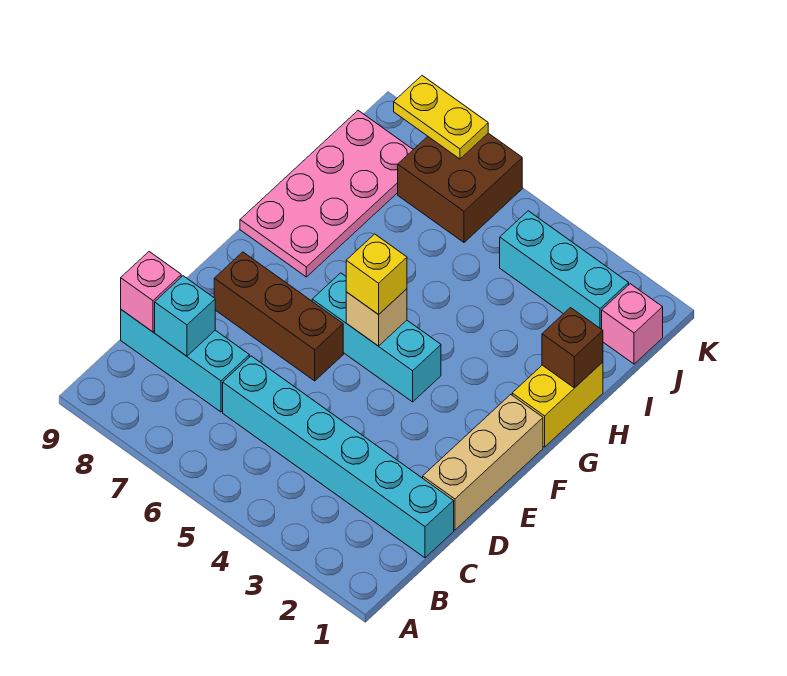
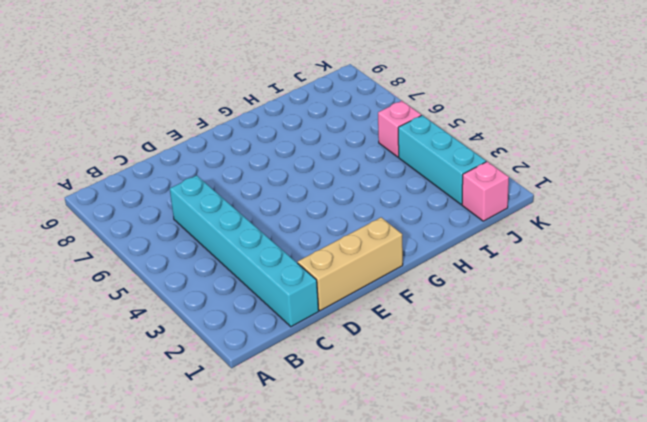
pink brick J5 level 1 -> pink brick C9 level 2
none -> cyan brick C7:C9 level 1
none -> brown brick E6:E8 level 1
none -> cyan brick F4:F6 level 1

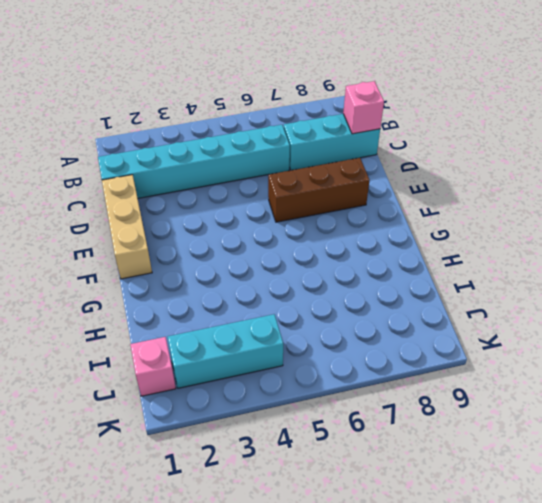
none -> cyan brick F4:F6 level 1
none -> yellow brick G1:H1 level 1
none -> pink plate G8:J9 level 1

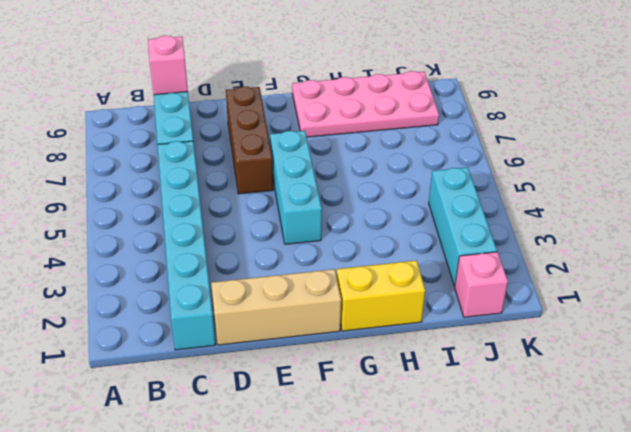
none -> brown brick J6:K7 level 1
none -> cyan brick C8 level 2
none -> tan brick F5 level 2

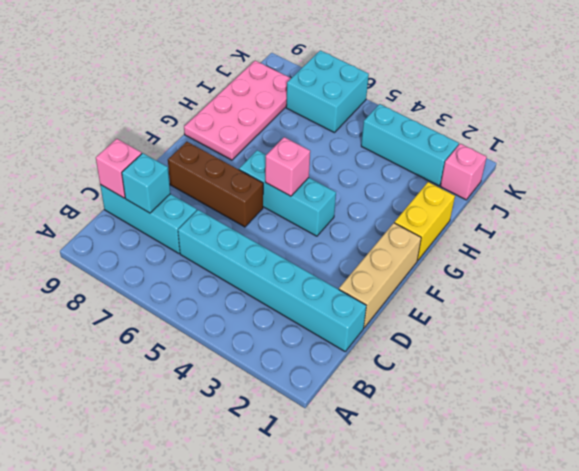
pink brick F5 level 2 -> tan brick F5 level 2
cyan brick J6:K7 level 1 -> brown brick J6:K7 level 1
none -> brown brick H1 level 2
none -> yellow plate K7:K8 level 2
none -> yellow brick F5 level 3

